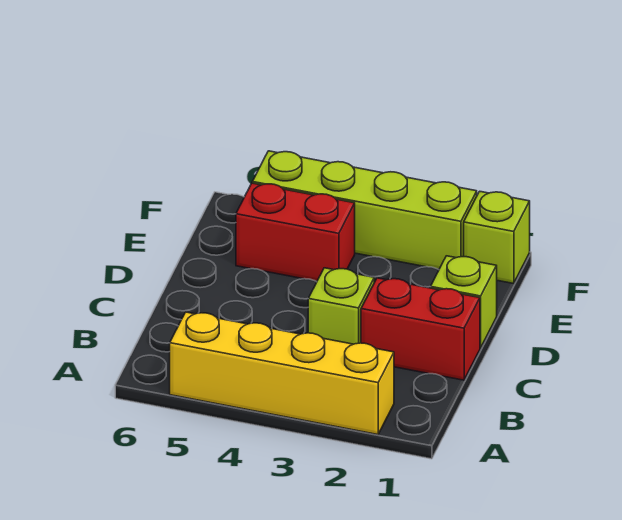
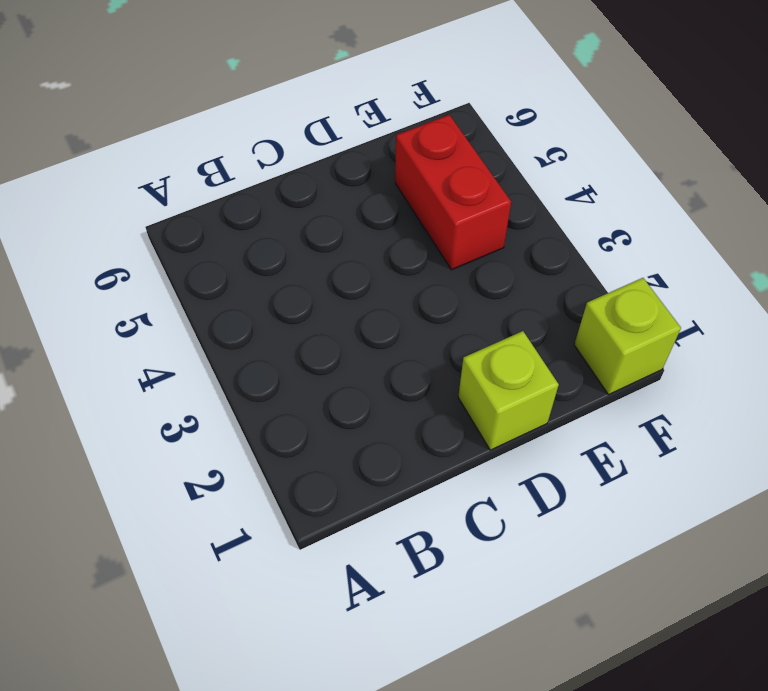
none -> yellow brick A2:A5 level 1
none -> red brick C1:C2 level 1

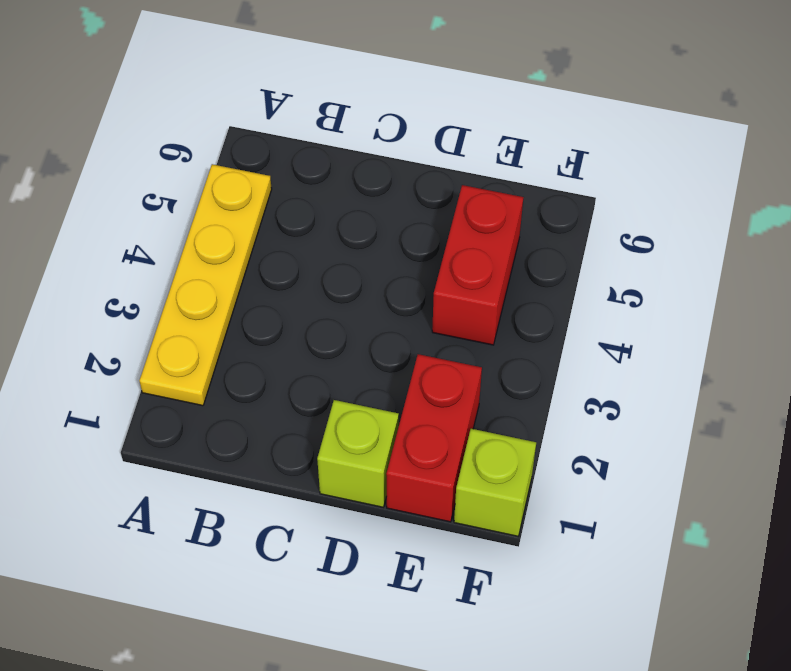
yellow plate A2:A5 level 1 -> yellow brick A2:A5 level 1
red brick E1:E2 level 1 -> red brick C1:C2 level 1
none -> lime brick C3 level 1
none -> lime brick F2:F5 level 1

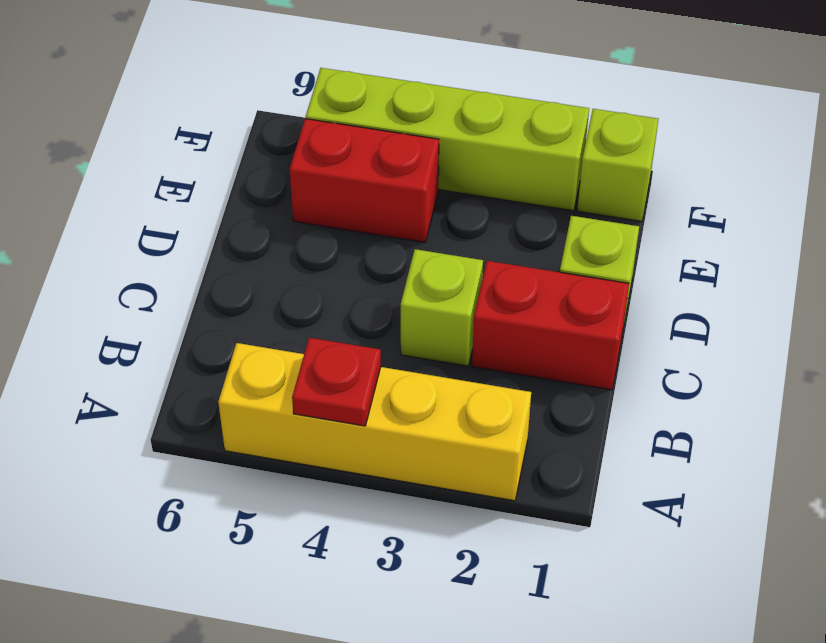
red plate A4 level 2 -> none

